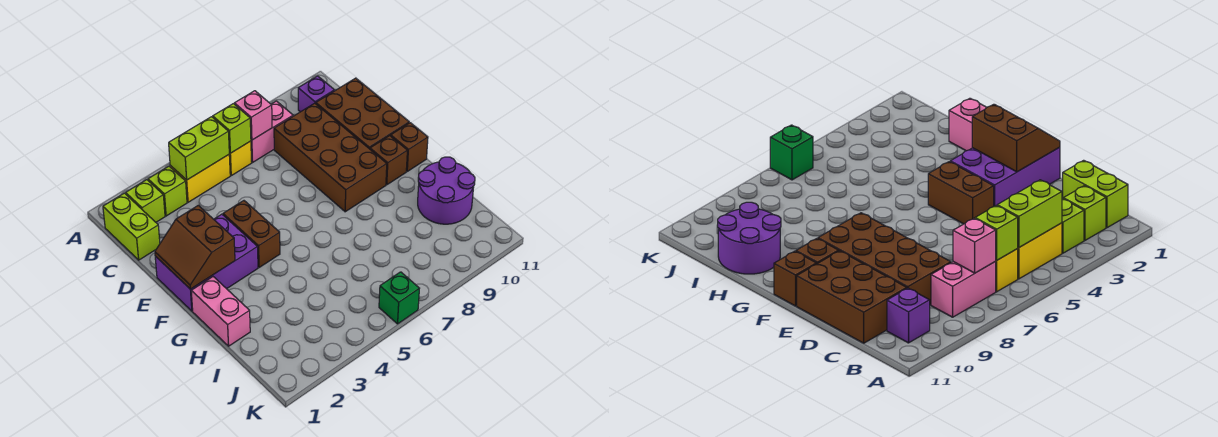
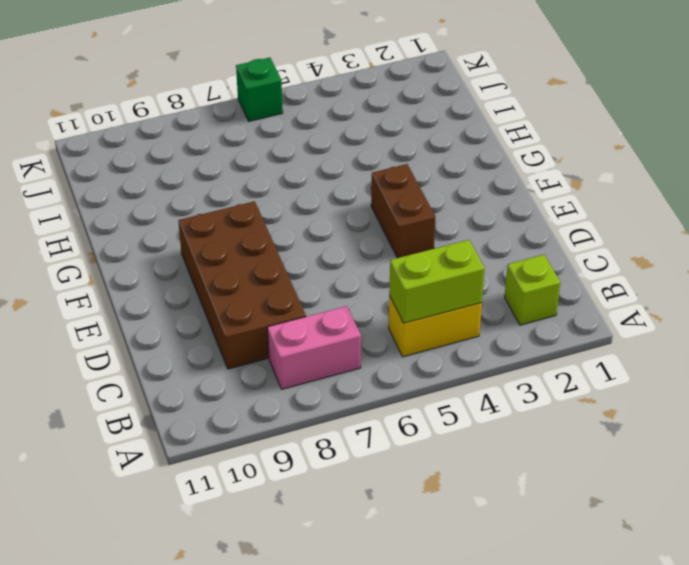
none -> lime brick B1:C1 level 1
none -> lime brick B3 level 1
none -> yellow brick B6 level 1

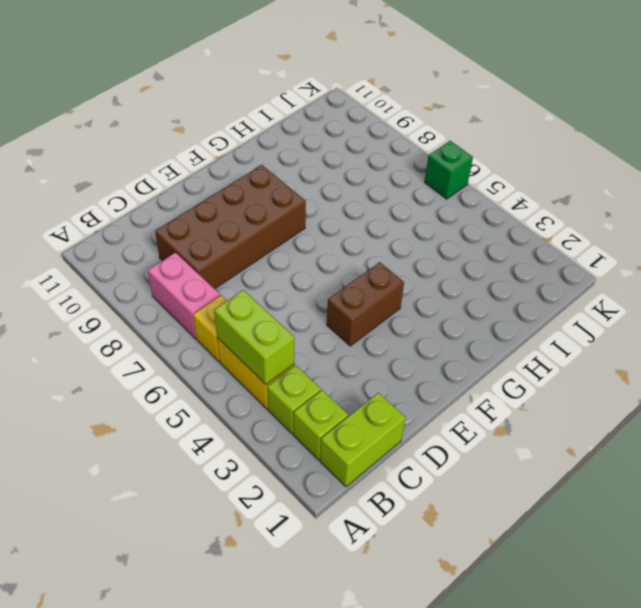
none -> purple brick B10 level 1
none -> brown brick C10:E11 level 1
none -> purple brick E1:F3 level 1

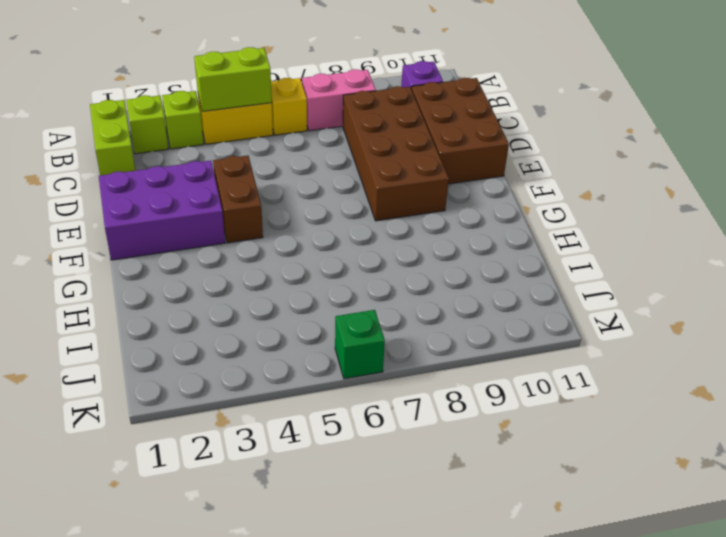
none -> brown brick F10 level 1
none -> brown brick F11 level 1
none -> pink brick G1:H1 level 1

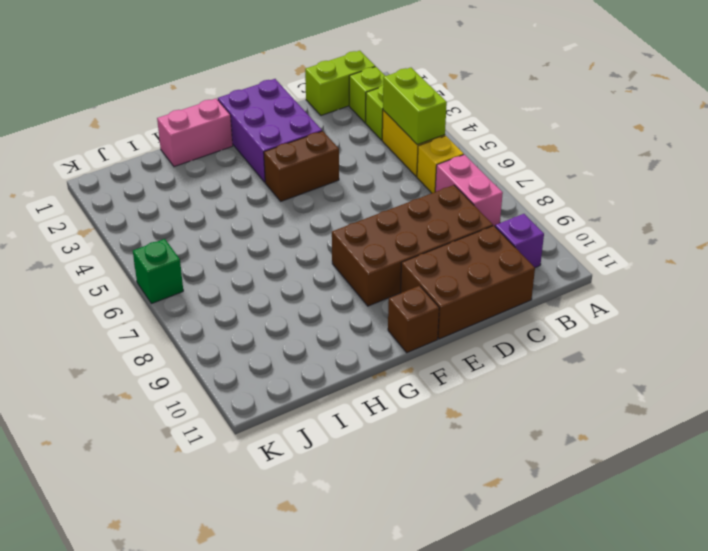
none -> brown brick F10 level 1
none -> purple round brick H10:I11 level 1
none -> lime brick B6 level 2

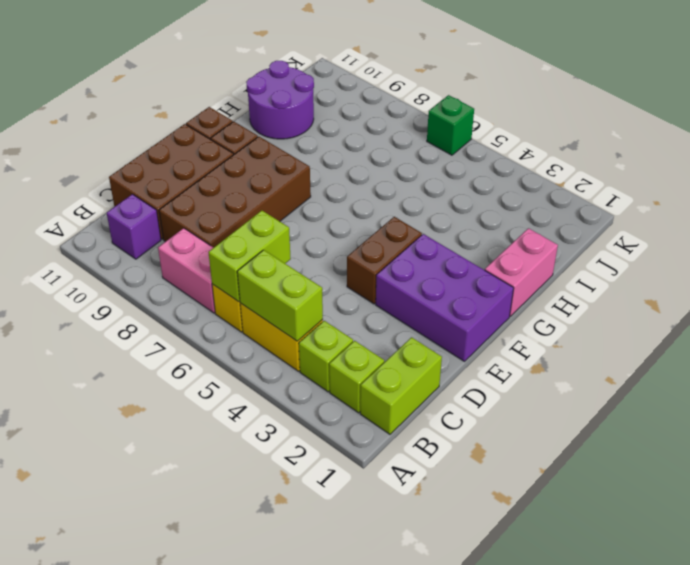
lime brick B6:C6 level 2 -> lime brick B6 level 2
none -> pink brick B7 level 2
none -> brown slope E1:F2 level 2 top 2

